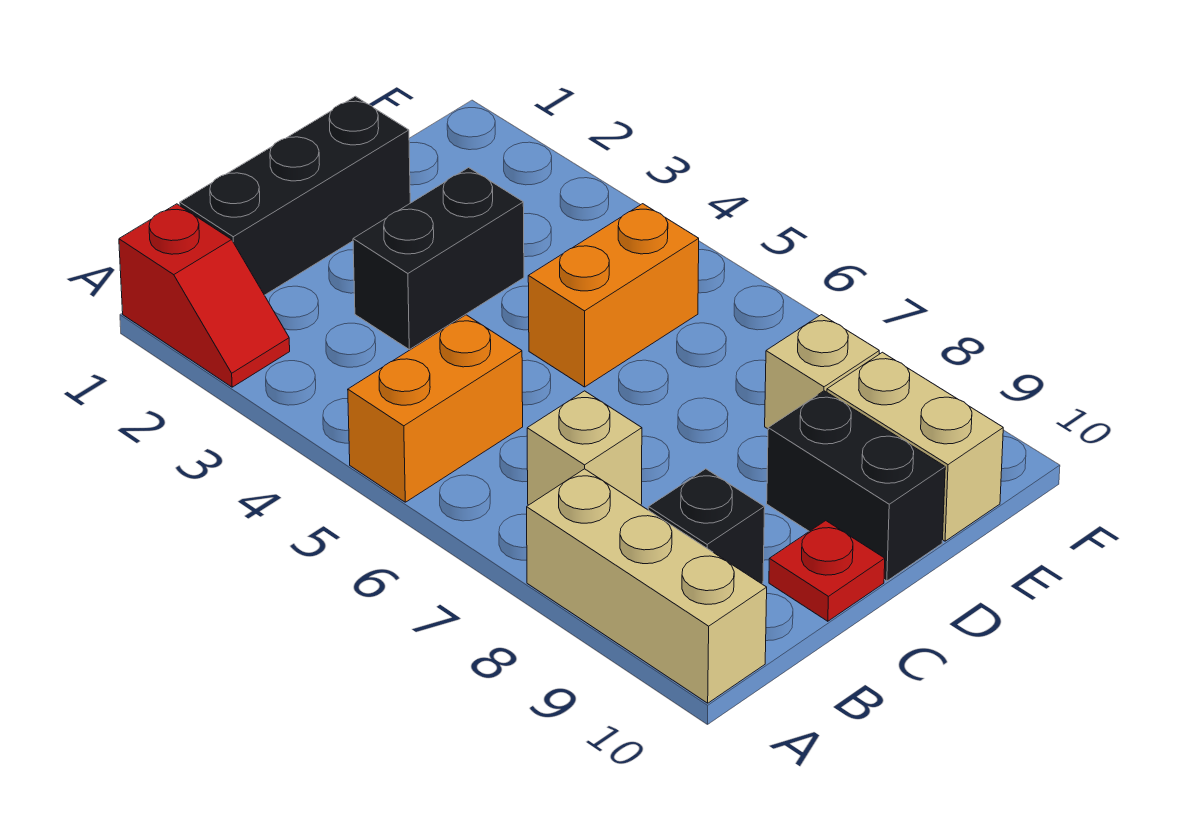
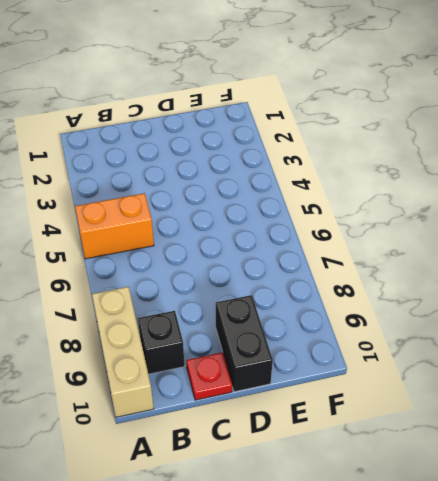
none -> red slope A1:A2 level 1 top 1
none -> black brick B1:D1 level 1
none -> tan brick B7 level 1

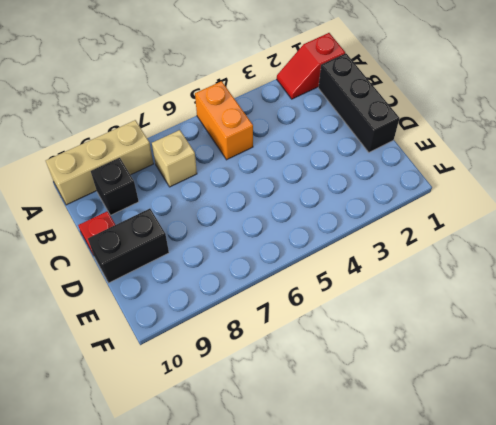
none -> black brick C3:D3 level 1
none -> orange brick D5:E5 level 1
none -> tan brick E8 level 1

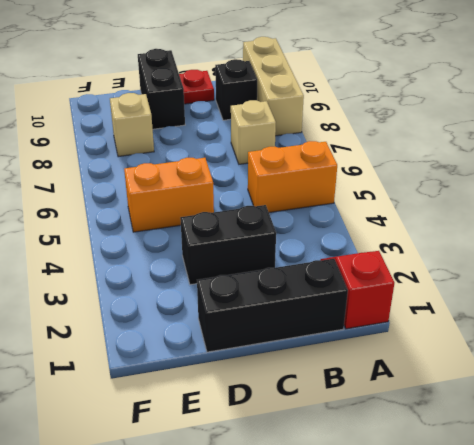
none -> tan brick E9:E10 level 1

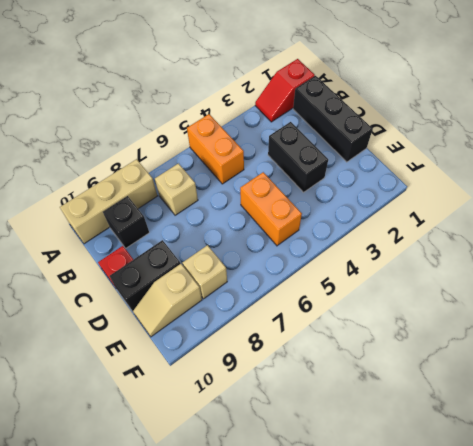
tan slope E9:E10 level 1 top 9 -> tan brick E9:E10 level 1

